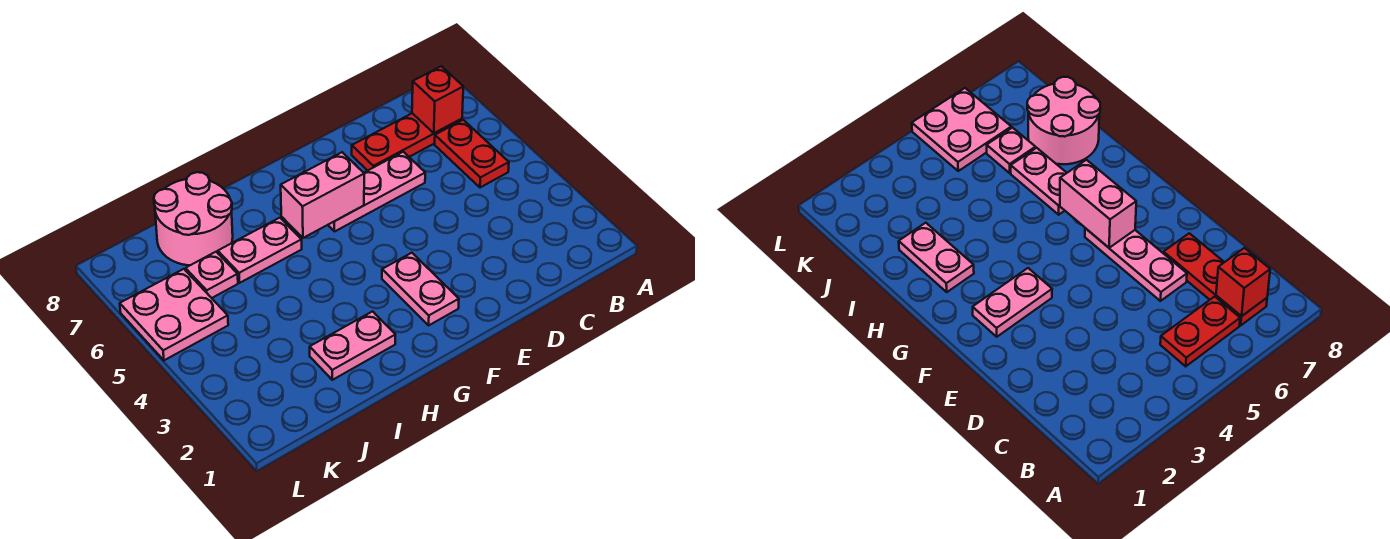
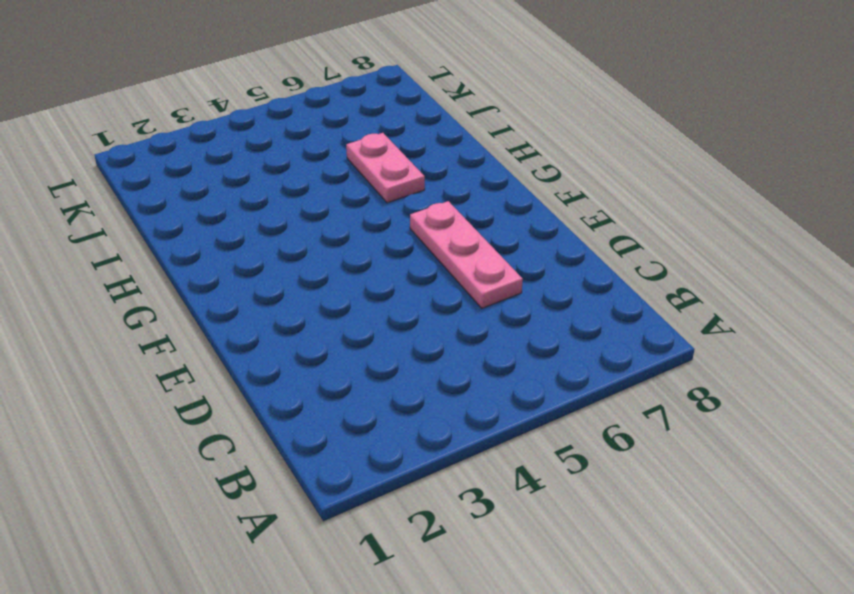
none -> red plate B5:B6 level 1
none -> red plate B7:D7 level 1

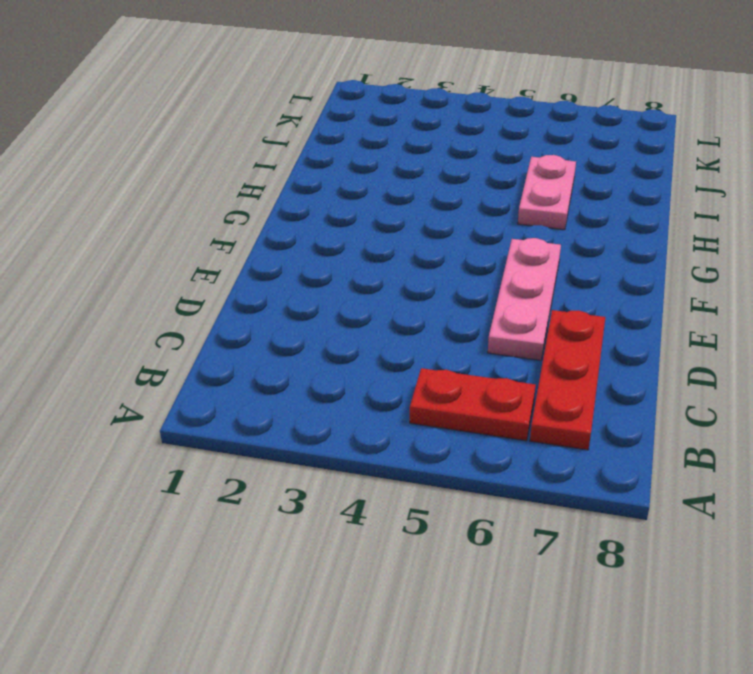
none -> pink plate F2:F3 level 1
none -> pink plate H2:I2 level 1

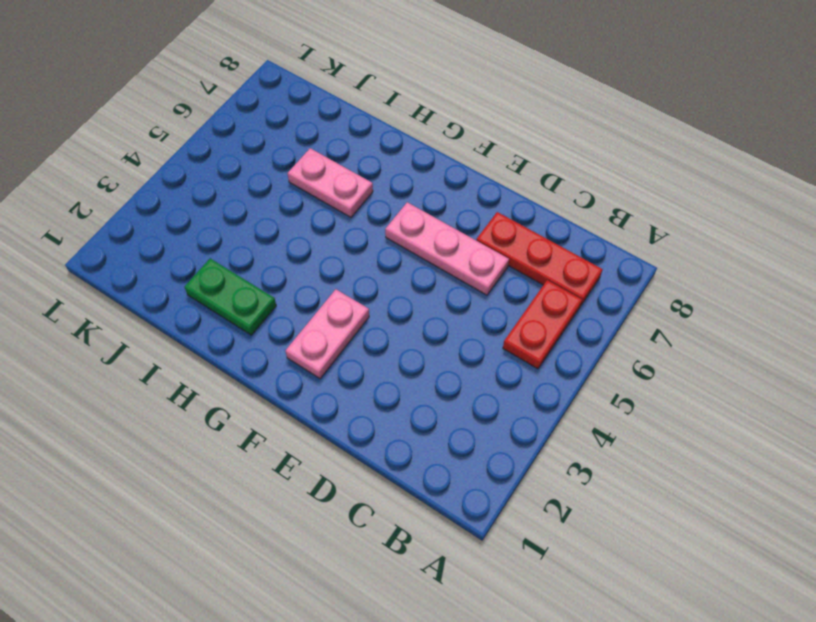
green plate H2:I2 level 1 -> pink plate H2:I2 level 1
none -> pink round brick I7:J8 level 1
none -> pink plate J6 level 1

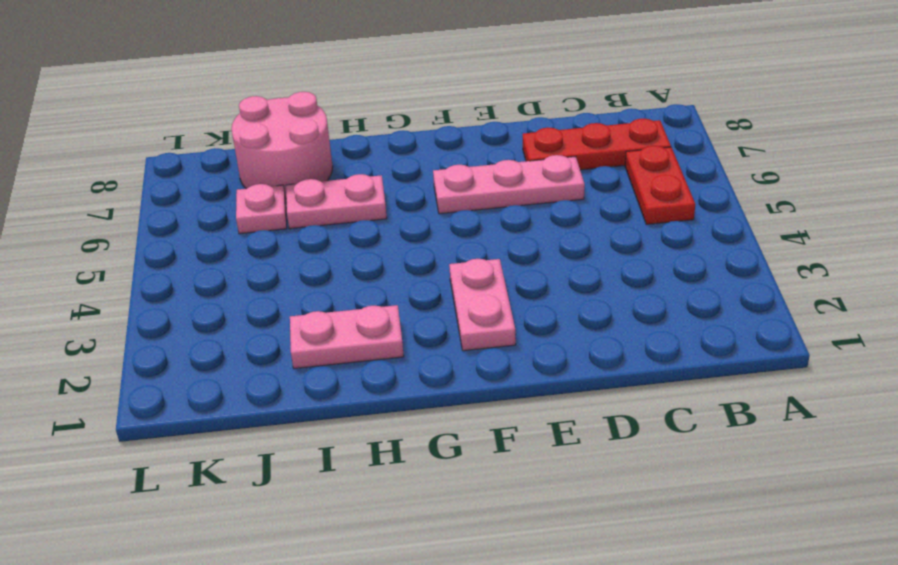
none -> pink plate K5:L6 level 1
none -> red brick B7 level 2

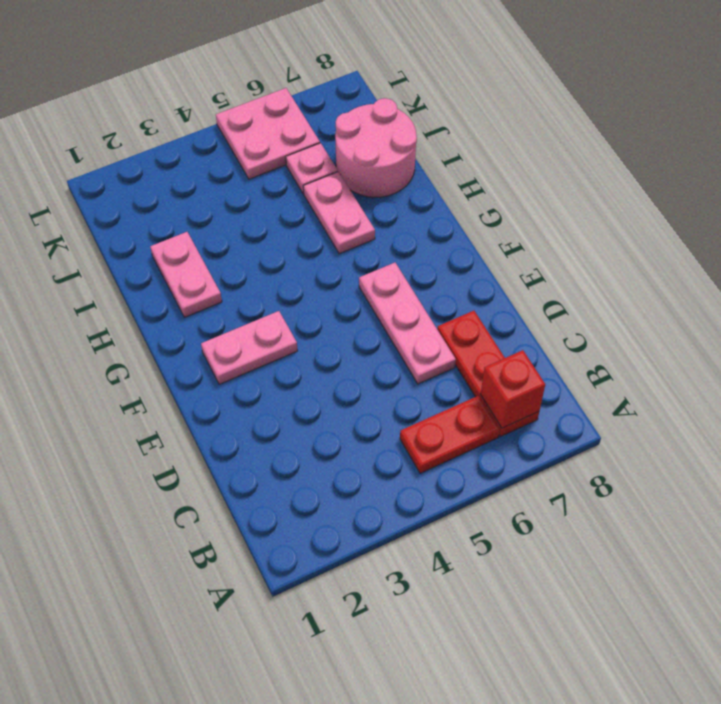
none -> pink brick F6:G6 level 2

